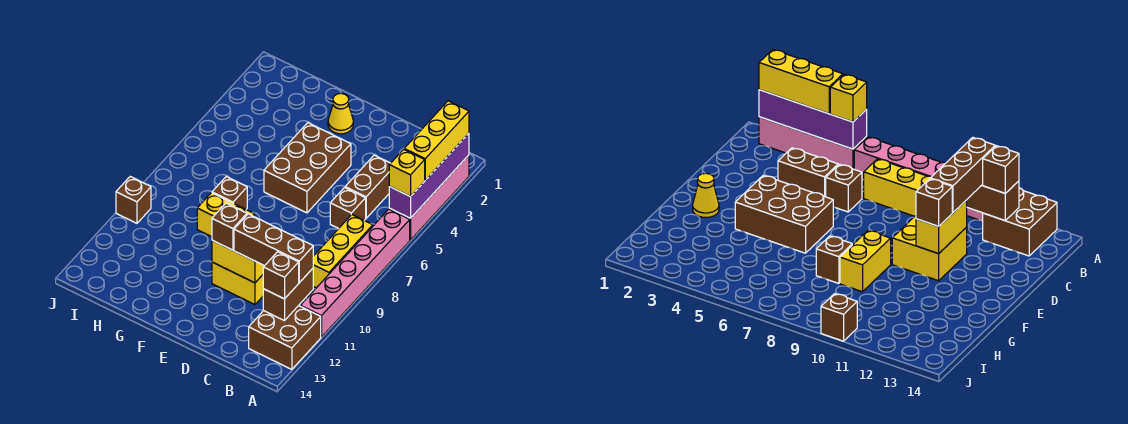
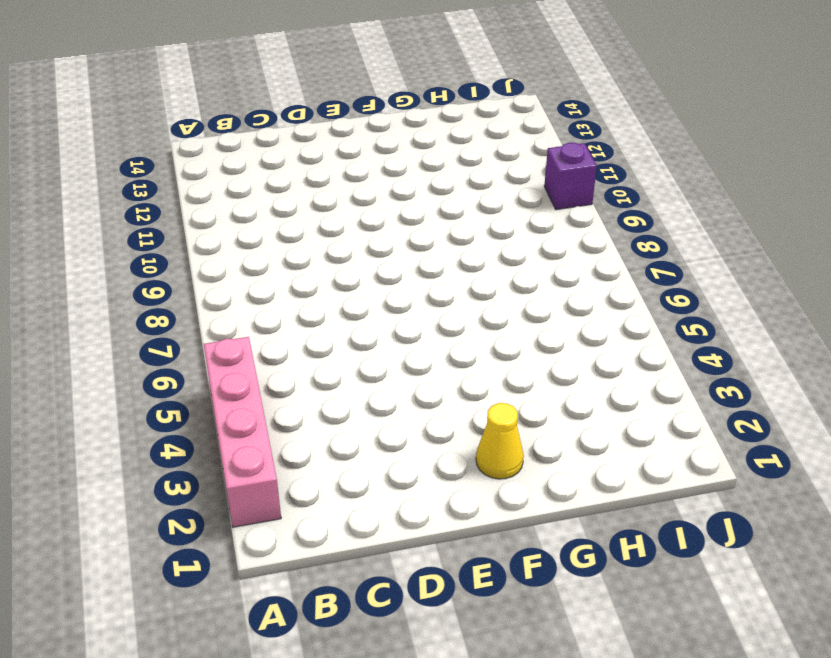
purple brick J10 level 1 -> brown brick J10 level 1
none -> pink brick A6:A11 level 1
none -> brown brick A12:B13 level 1
none -> yellow brick B7:B9 level 1

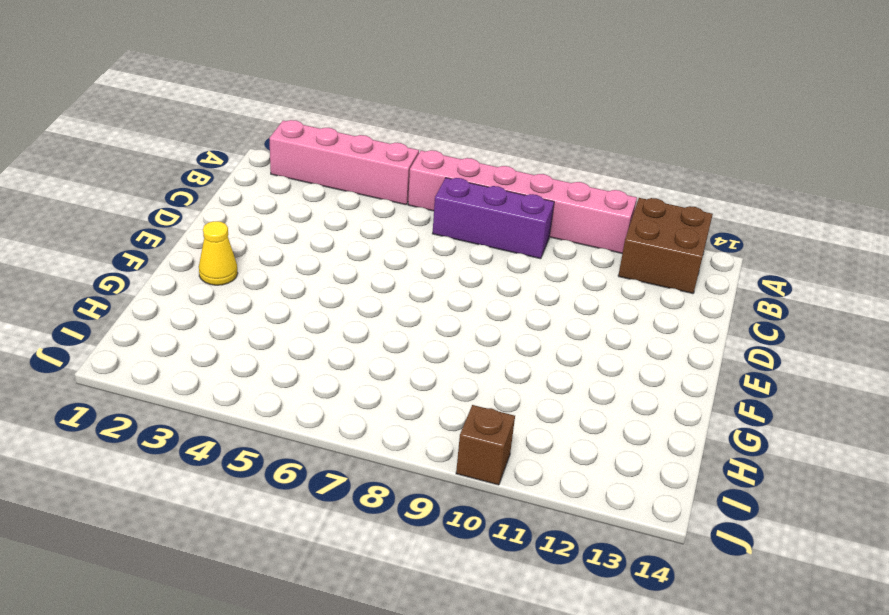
purple brick B7:B9 level 1 -> yellow brick B7:B9 level 1
none -> brown brick C4:C5 level 1
none -> brown brick C6 level 1
none -> yellow brick D10:E11 level 1

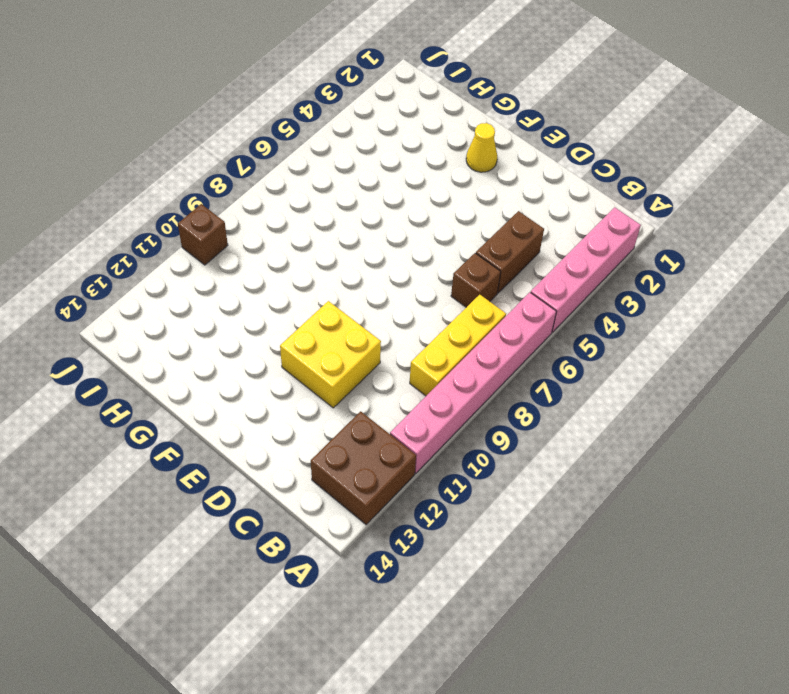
none -> brown brick E4:F6 level 1
none -> yellow brick F9:G9 level 1
none -> brown brick G8 level 1

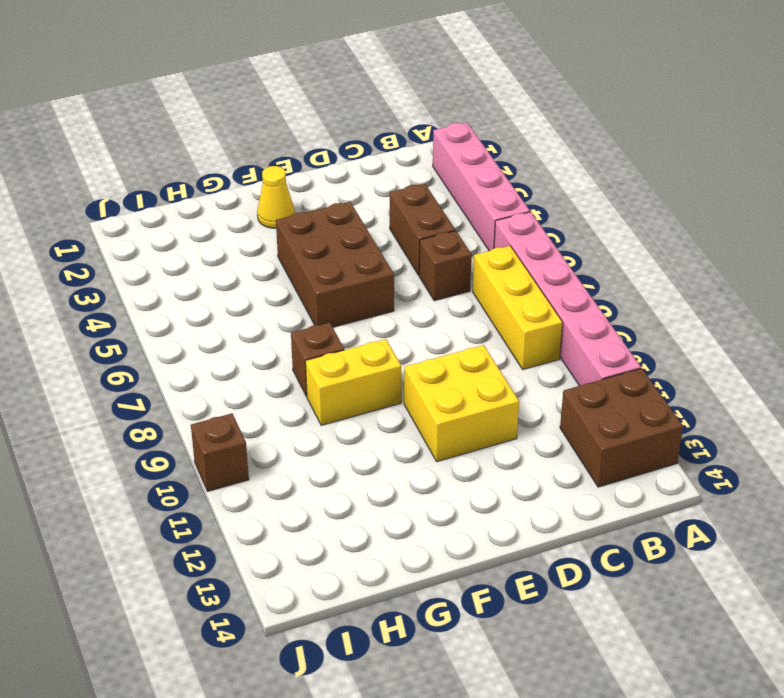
none -> purple brick A2:A5 level 2
none -> brown brick B11:B12 level 2
none -> yellow brick D11:E11 level 2

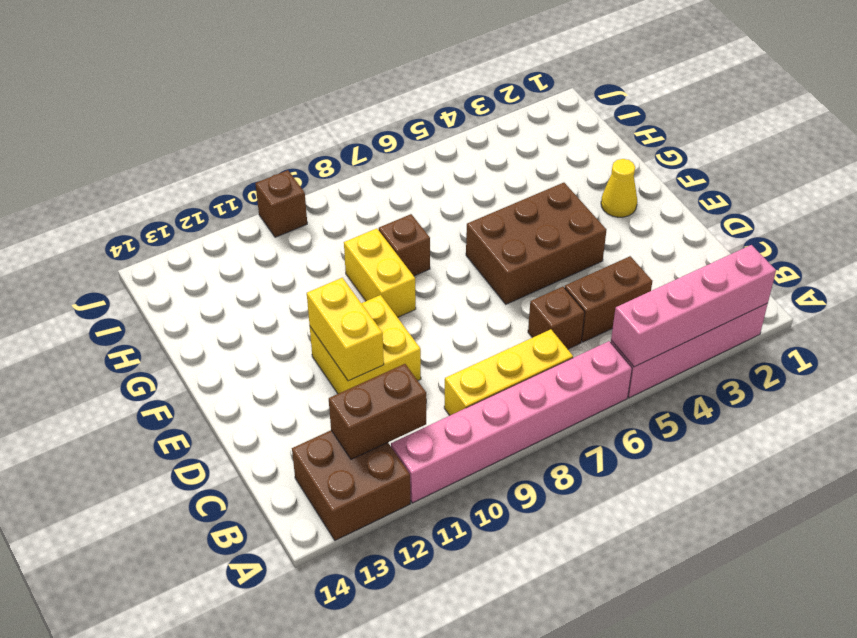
pink brick A2:A5 level 2 -> purple brick A2:A5 level 2
none -> yellow brick A2:A4 level 3
none -> yellow brick A5 level 3
none -> brown brick B11:D11 level 3

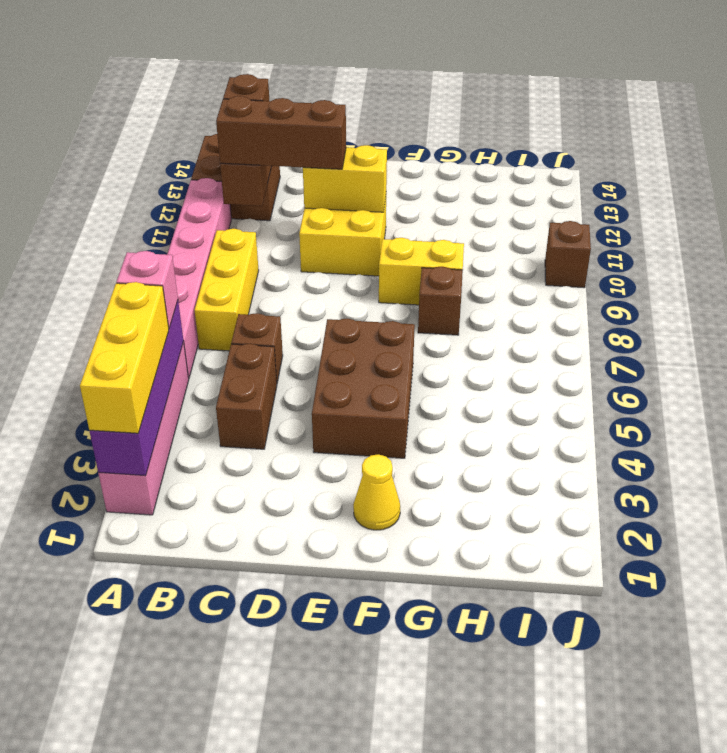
pink brick A5 level 3 -> yellow brick A5 level 3
none -> brown brick E11 level 3

